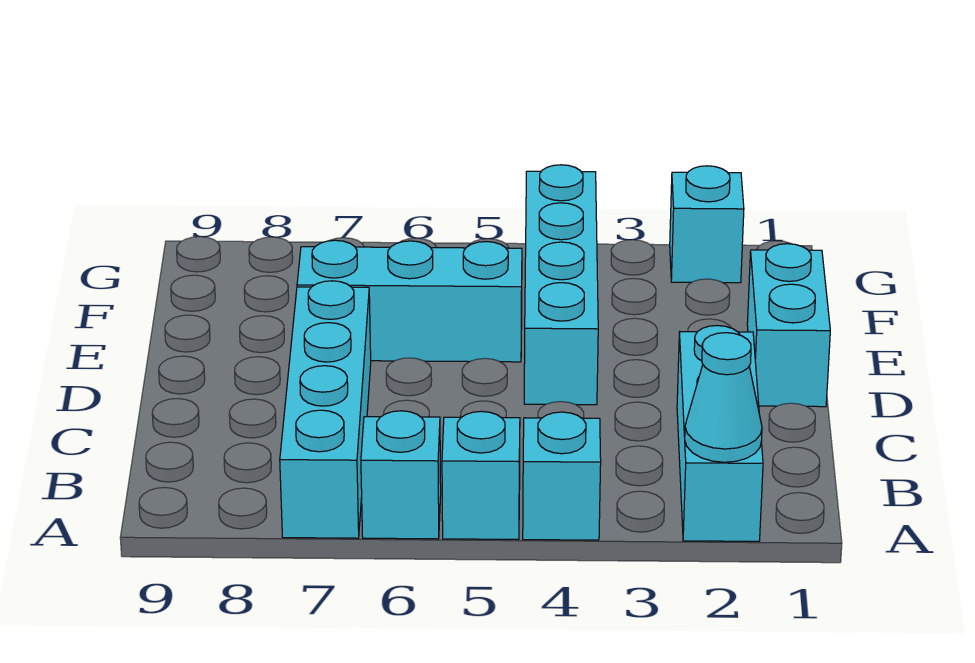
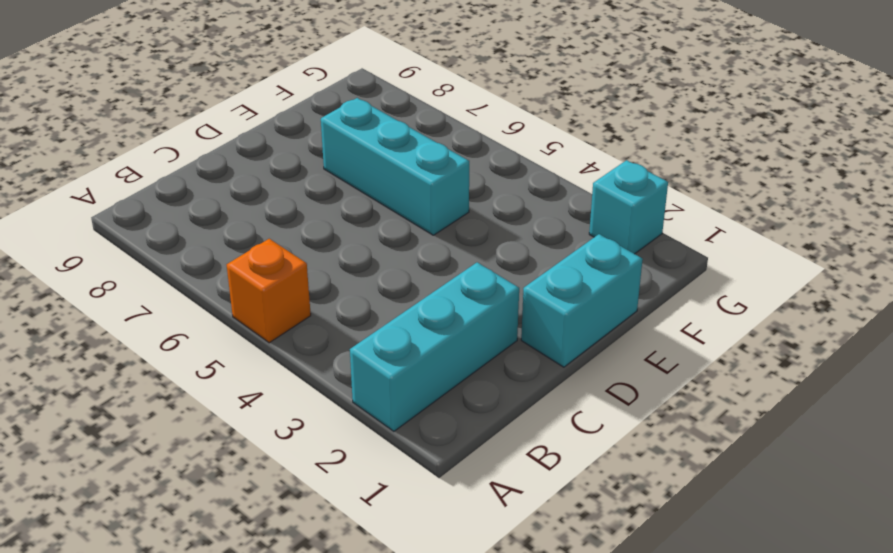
orange brick A5 level 1 -> cyan brick A5 level 1
none -> cyan brick A4 level 1
none -> cyan brick A6 level 1

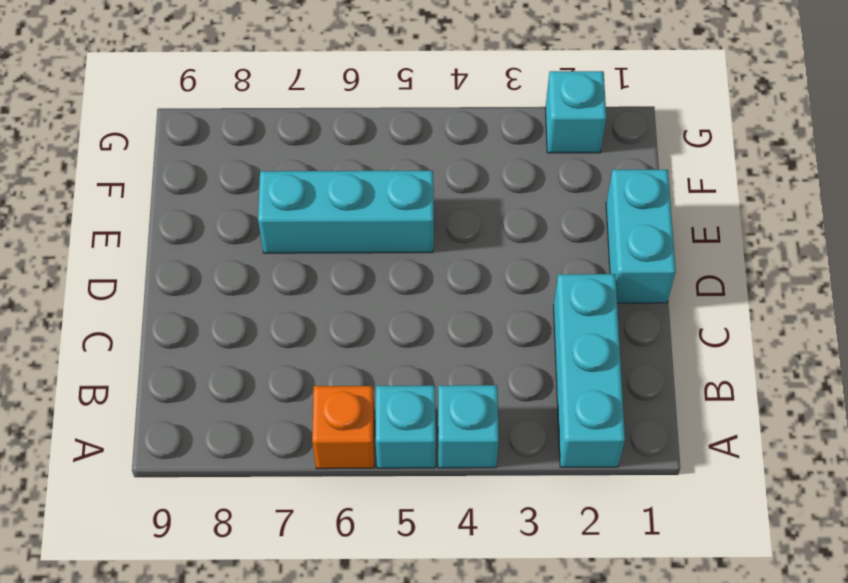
orange brick A6 level 1 -> cyan brick A6 level 1
none -> cyan brick A7:D7 level 1
none -> cyan brick D4:G4 level 1

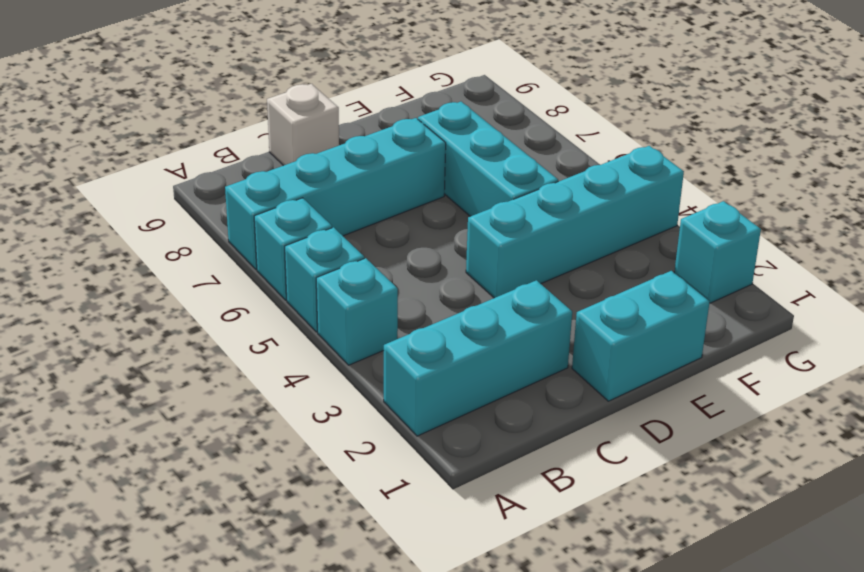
white brick C9 level 1 -> none
none -> cyan cone A2 level 2

